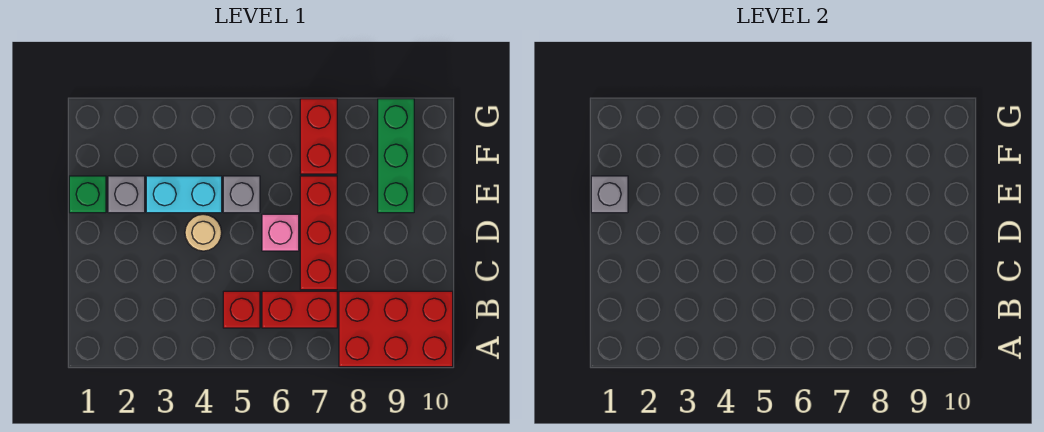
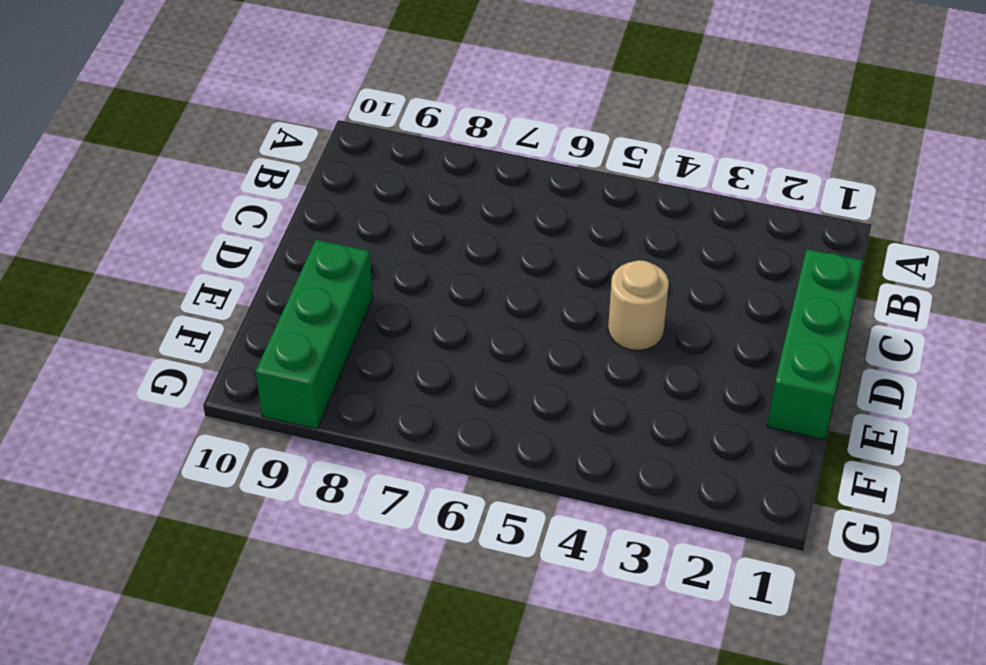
green brick C1:E1 level 1 -> green brick E1 level 1
none -> red brick A8:B10 level 1
none -> red brick B5 level 1
none -> red brick B6:B7 level 1

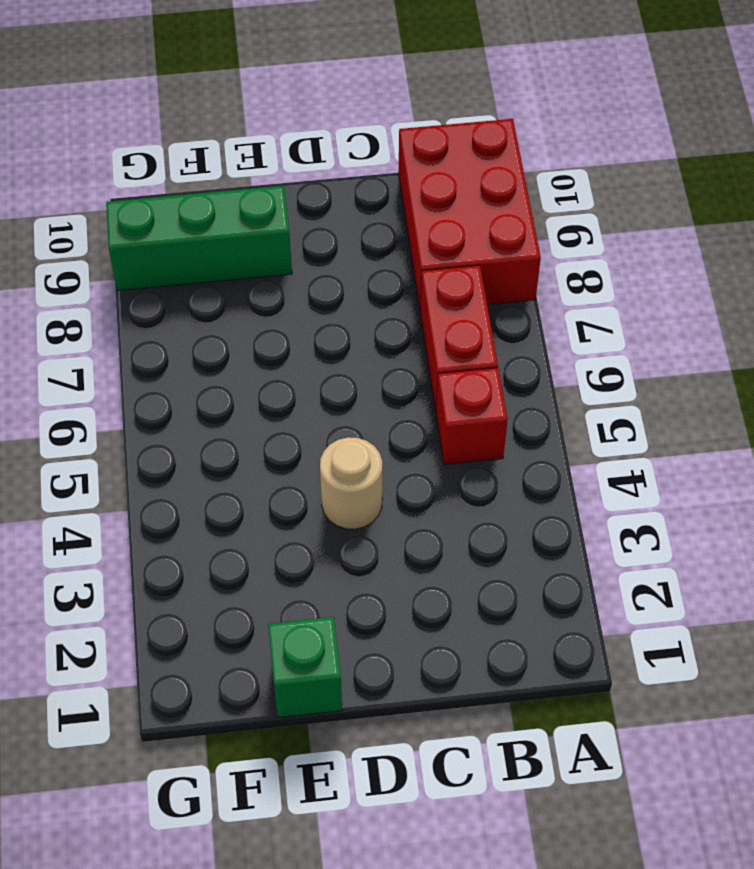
none -> red brick C7:E7 level 1
none -> pink brick D6 level 1
none -> grey brick E2 level 1

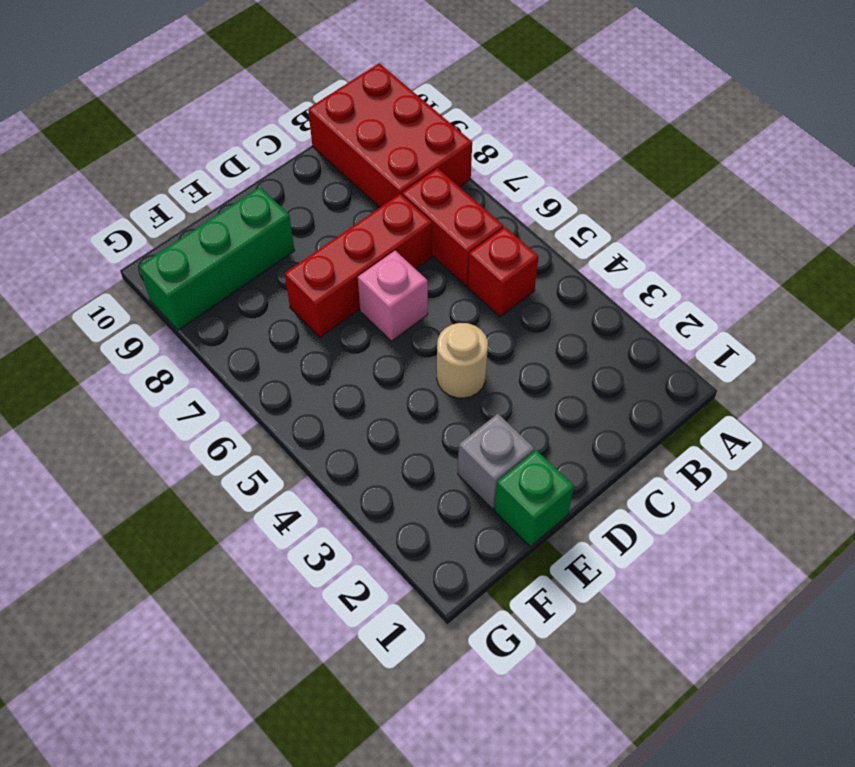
none -> cyan brick E3:E4 level 1
none -> grey brick E5 level 1
none -> red brick F7:G7 level 1

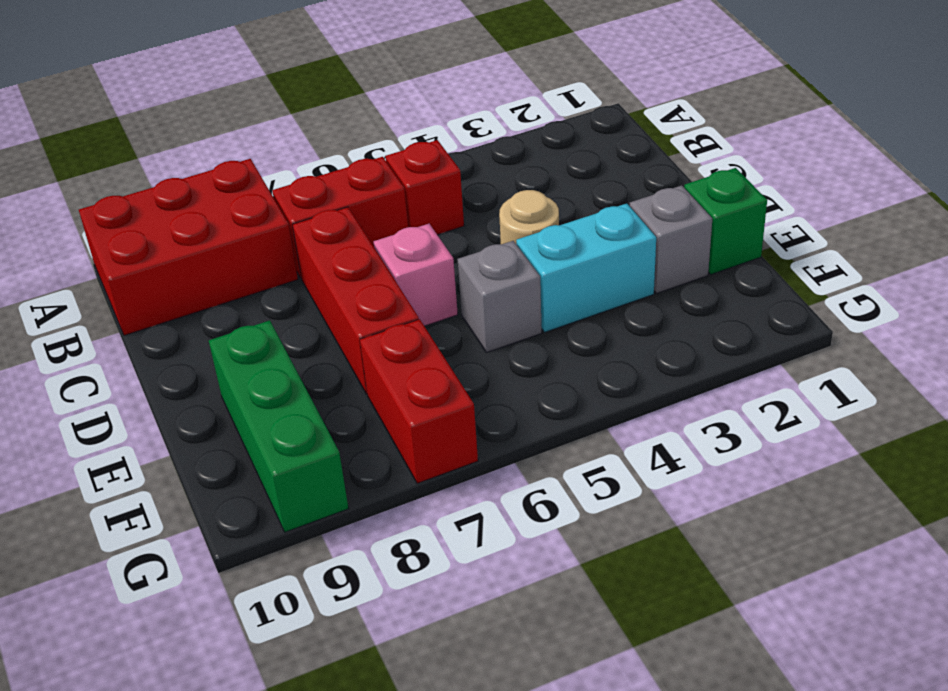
none -> grey brick E1 level 2

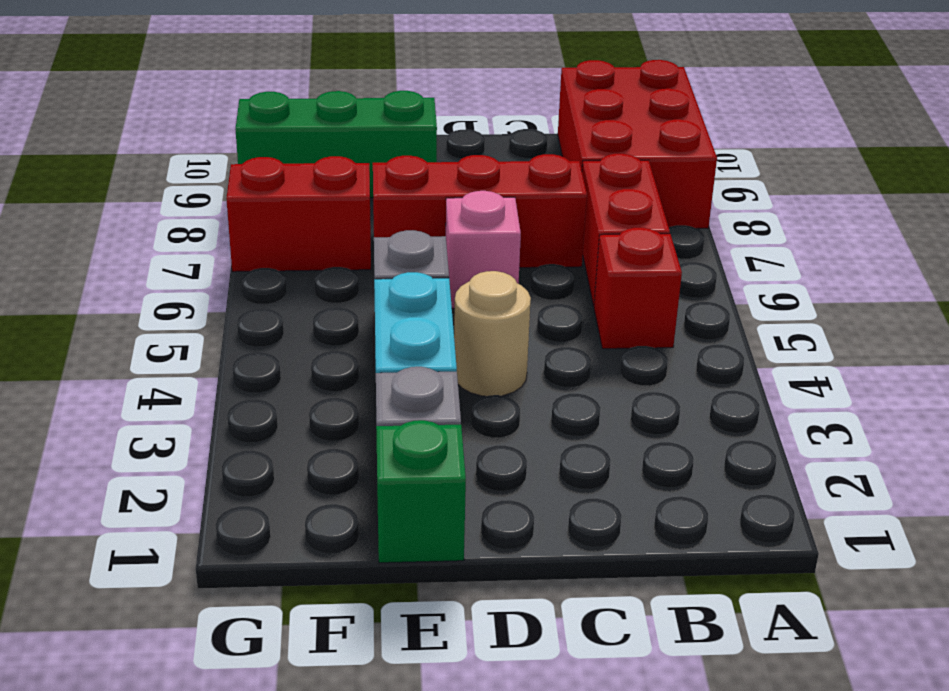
none -> grey brick E1 level 2

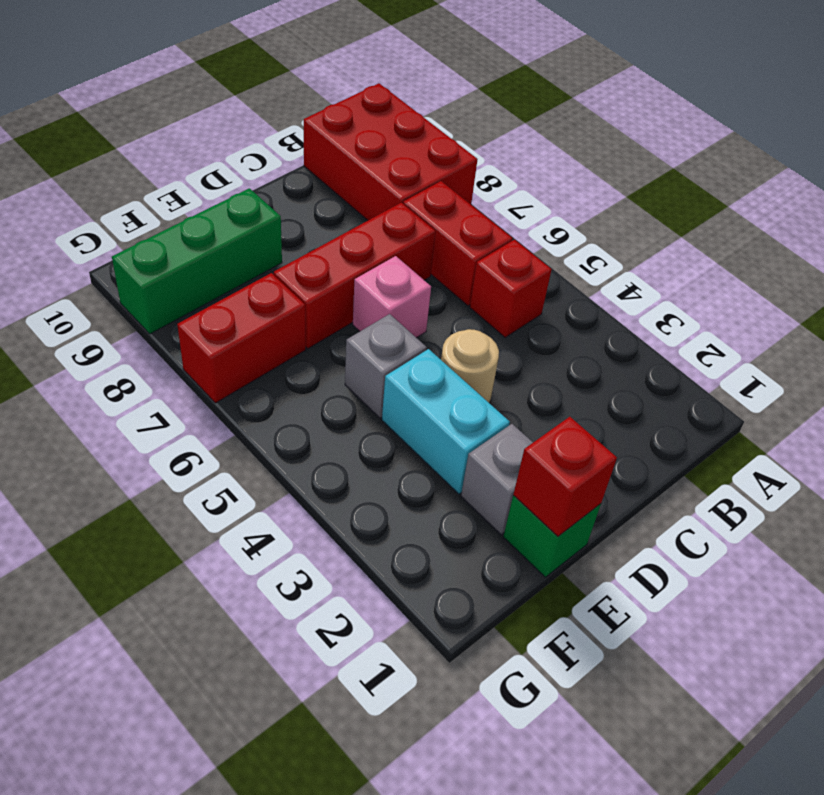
red brick E1 level 2 -> grey brick E1 level 2

